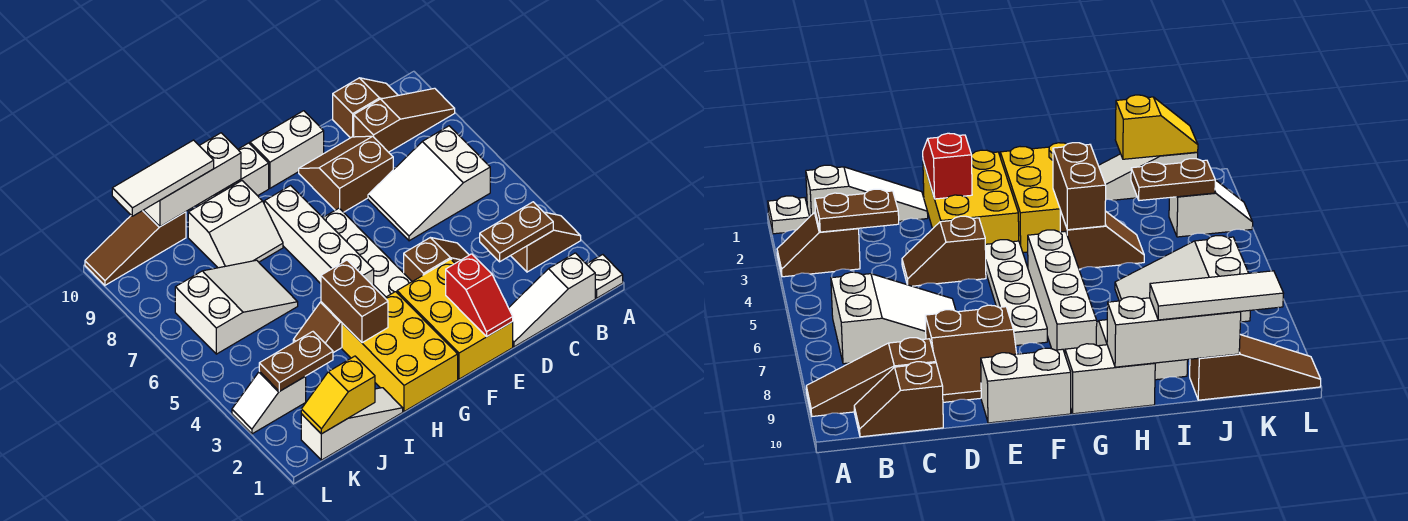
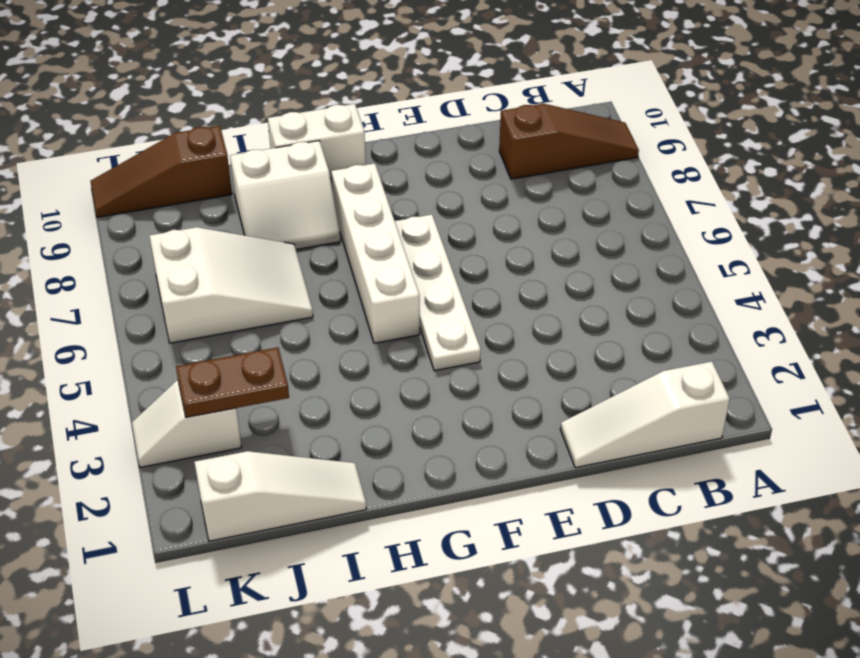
none -> white plate A1 level 1
none -> brown slope A3:B3 level 1 top B
none -> white slope B6:D7 level 1 top B

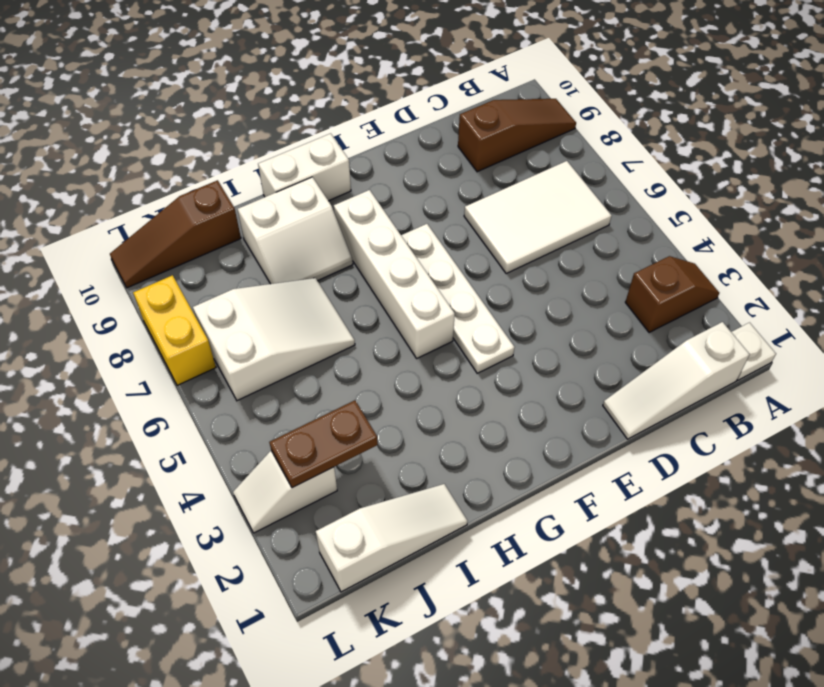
white tile B6:D7 level 1 -> white slope B6:D7 level 1 top B
yellow brick L7:L8 level 1 -> none
none -> brown slope B10:C10 level 1 top C
none -> brown slope D4:E4 level 1 top E
none -> brown slope D8:E9 level 1 top 8

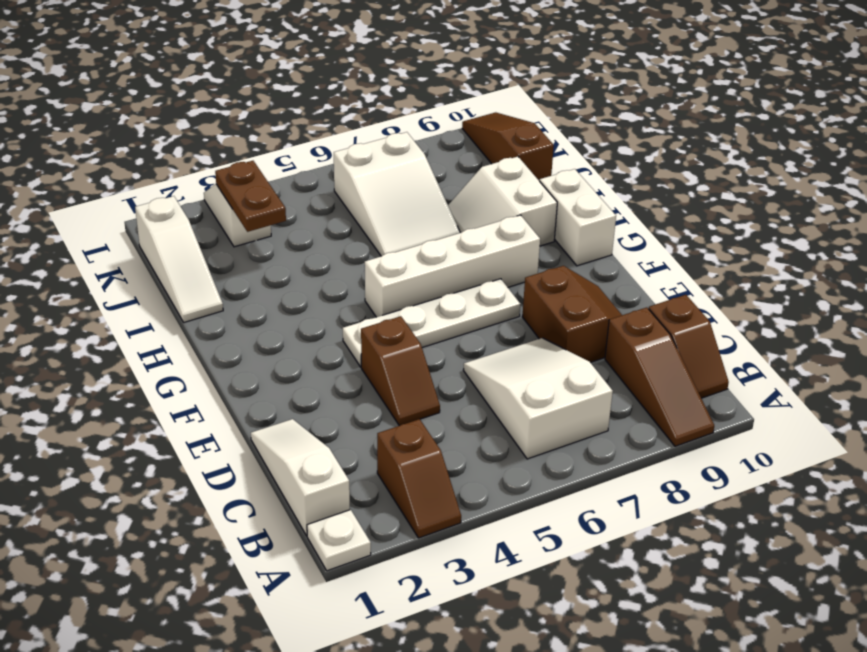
none -> yellow brick E1:F3 level 1
none -> white brick E10:F10 level 1
none -> yellow brick G1:H3 level 1

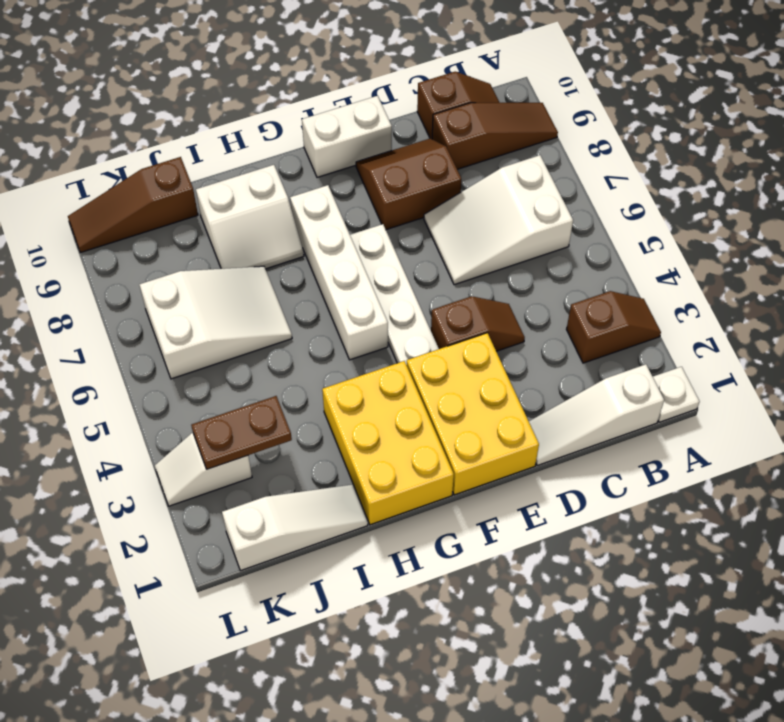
none -> white brick G10:H10 level 1
none -> brown slope H4:I4 level 1 top H
none -> brown plate B3:C3 level 2

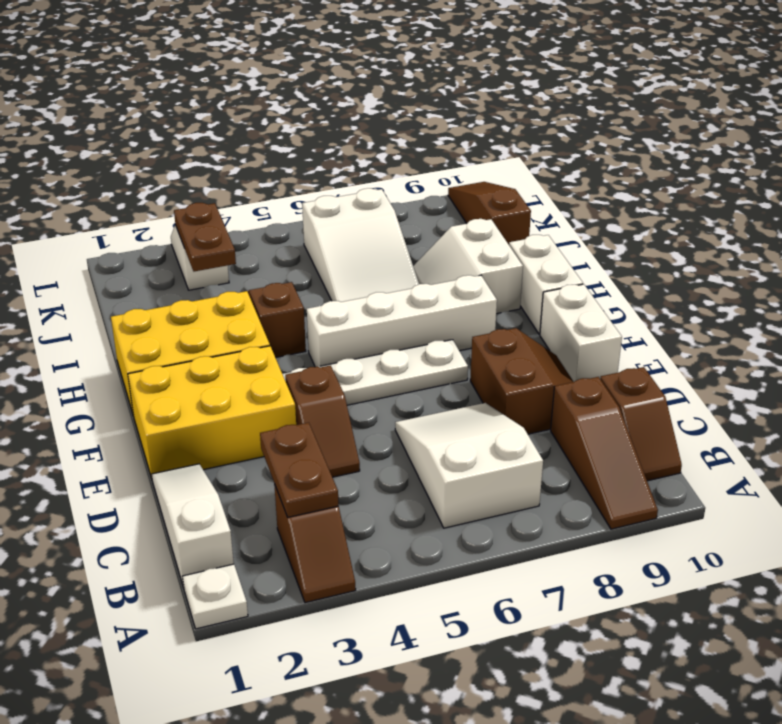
none -> white slope I1:K1 level 1 top K
none -> red slope E1:E2 level 2 top 2
none -> brown brick H3:H4 level 2

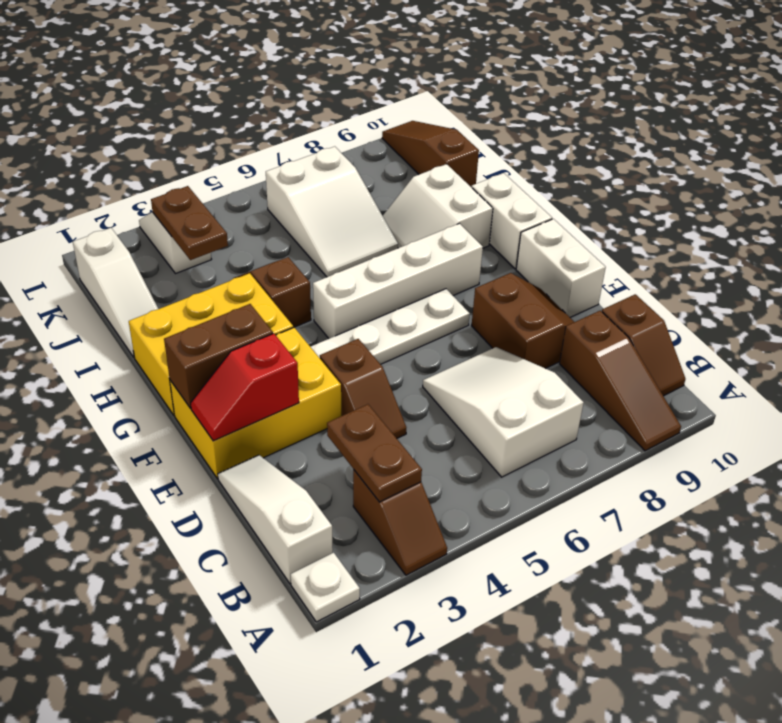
brown brick F1:F2 level 2 -> brown brick H3:H4 level 2
none -> white brick H10:J10 level 2
none -> yellow slope J1:K1 level 2 top J
none -> white tile I10:K10 level 3

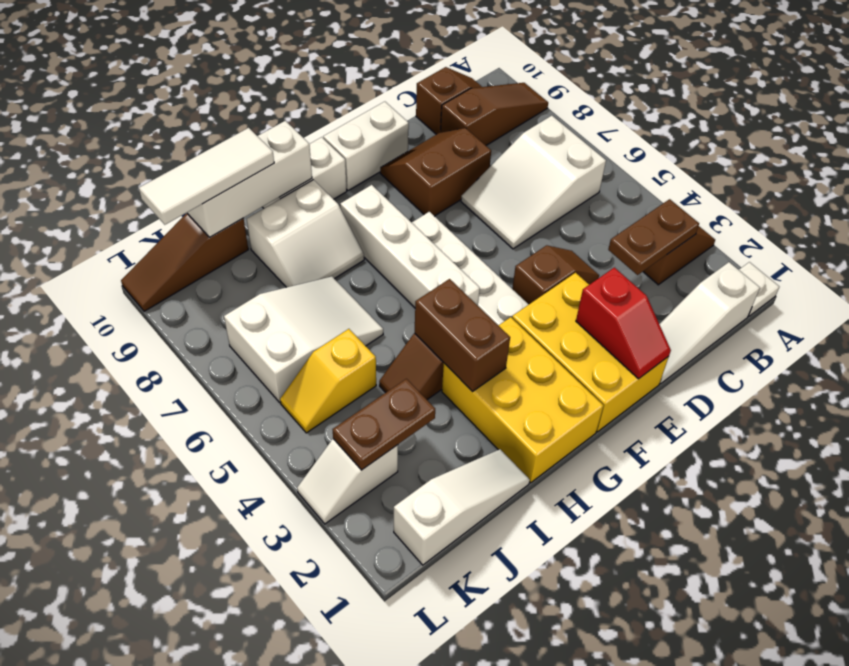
yellow slope J5:K5 level 1 top J -> yellow slope J1:K1 level 2 top J

